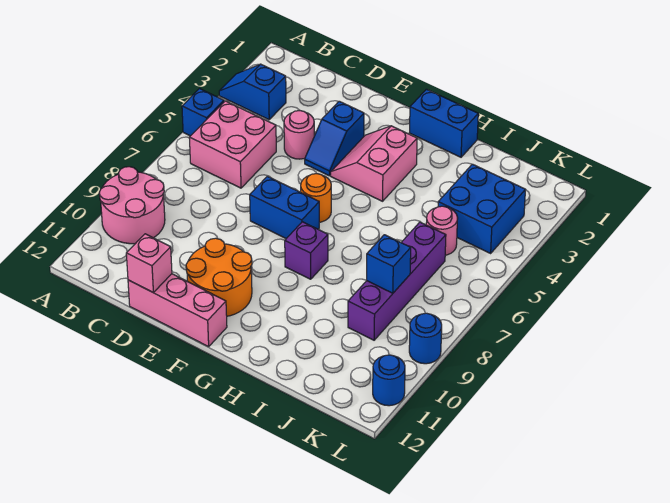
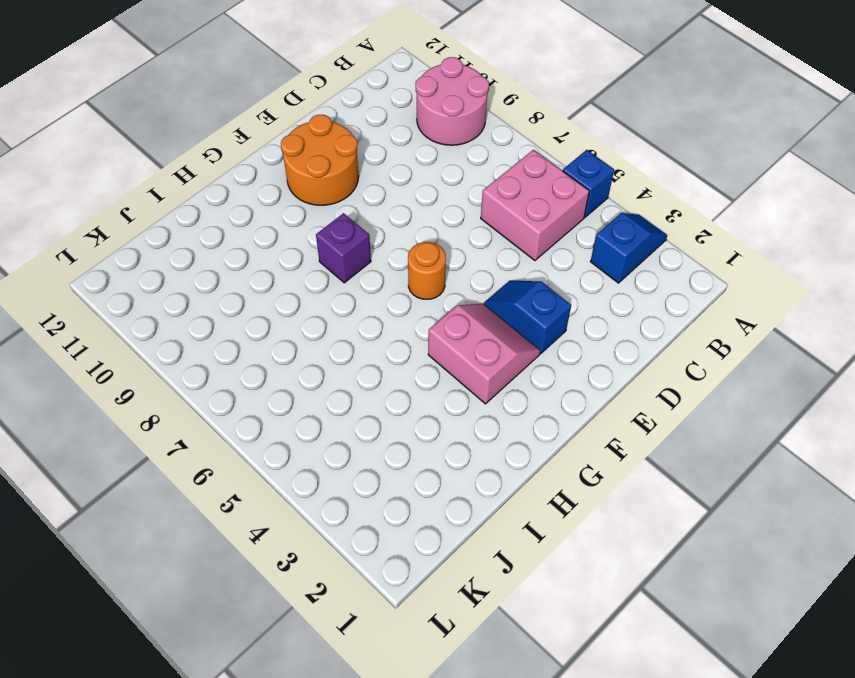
none -> pink round brick D4 level 1
none -> pink brick D12:F12 level 1
none -> blue brick E7:F7 level 1

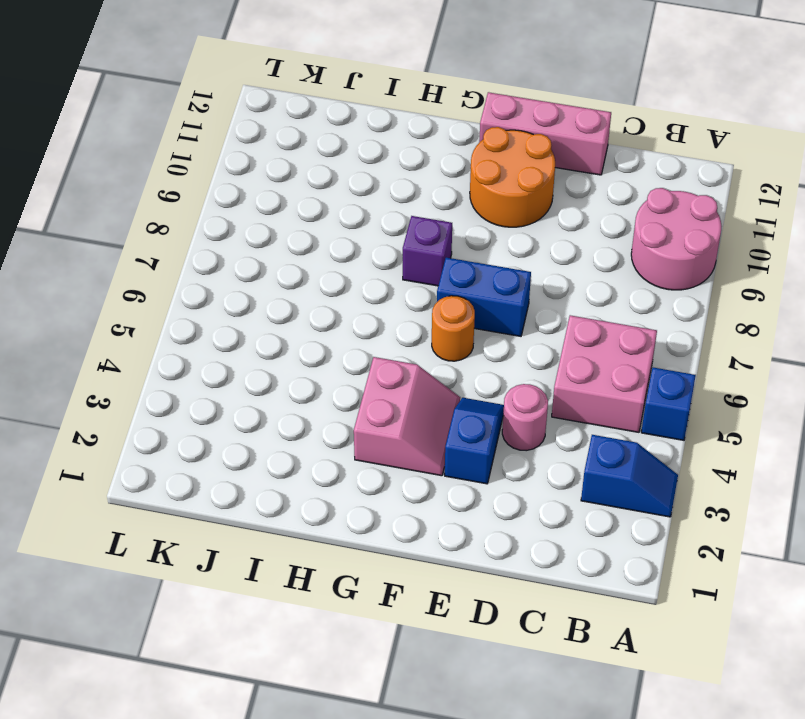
none -> blue brick G1:H1 level 1
none -> blue brick J3:K4 level 1
none -> pink round brick J5 level 1

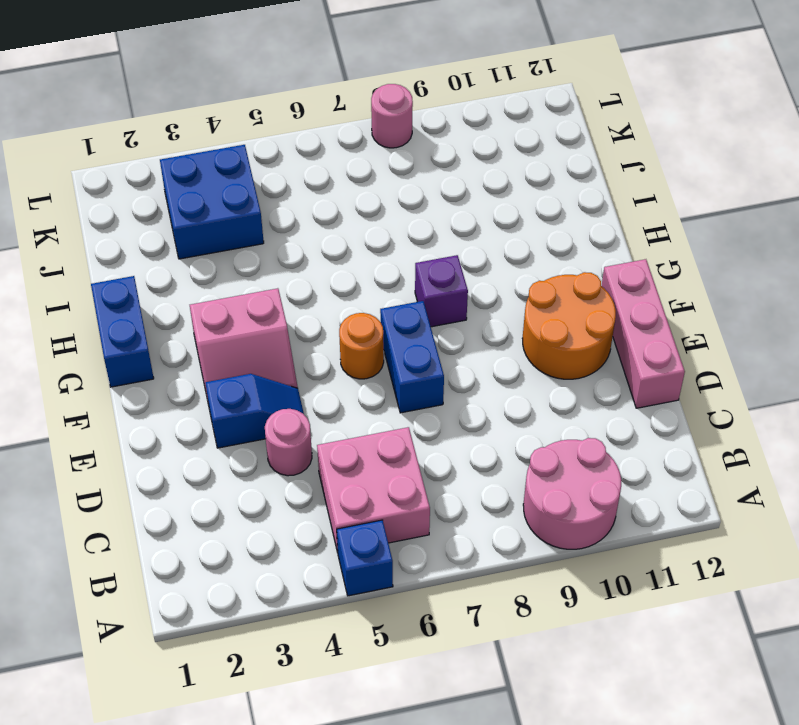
pink round brick L8 level 1 -> pink round brick J5 level 1
none -> blue slope A3:B3 level 1 top B
none -> purple brick J6:J9 level 1
none -> blue round brick L9 level 1

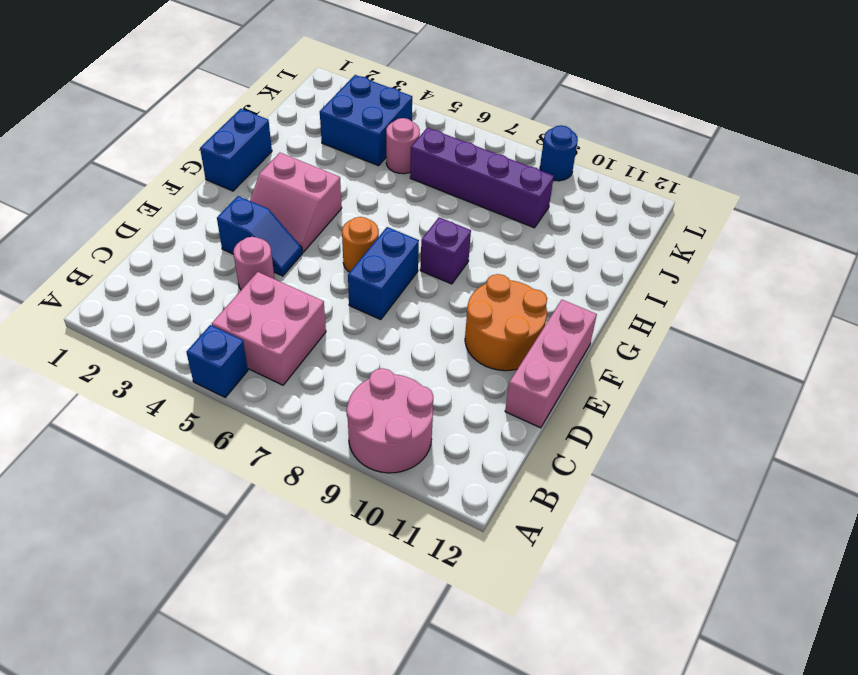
none -> blue slope A3:B3 level 1 top B
none -> blue round brick L11 level 1
none -> pink brick D12 level 2

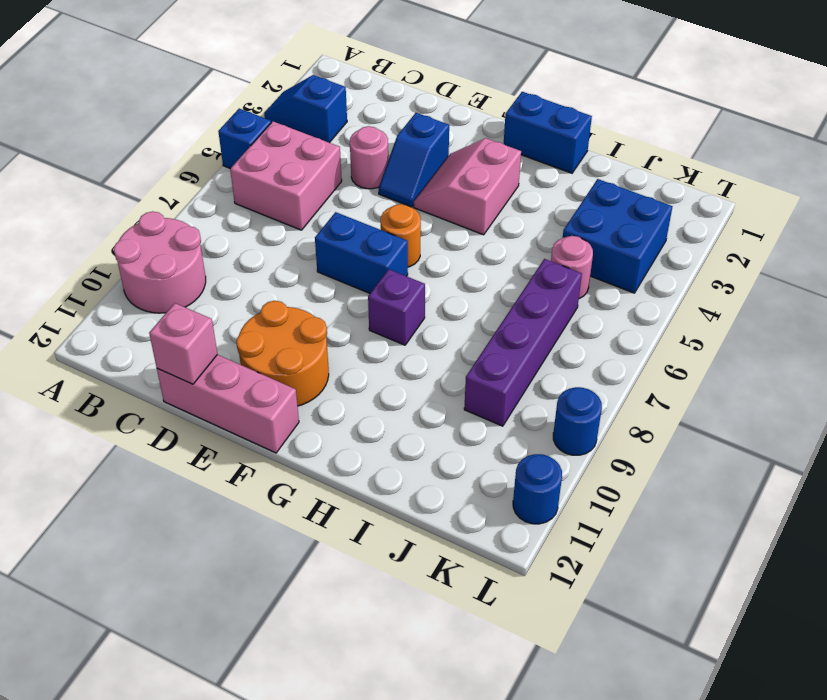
none -> blue brick J8 level 2

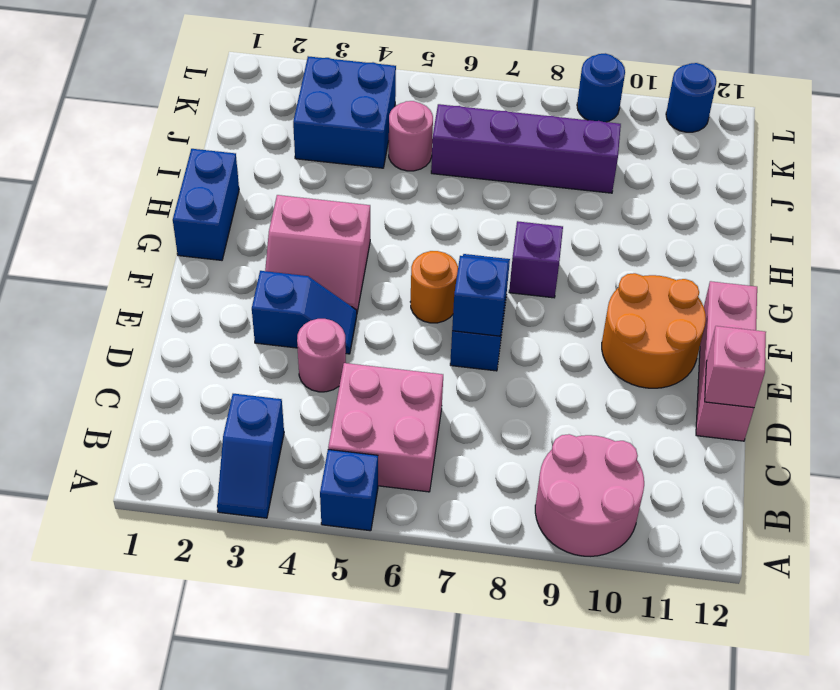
blue brick E7 level 2 -> blue brick J8 level 2

